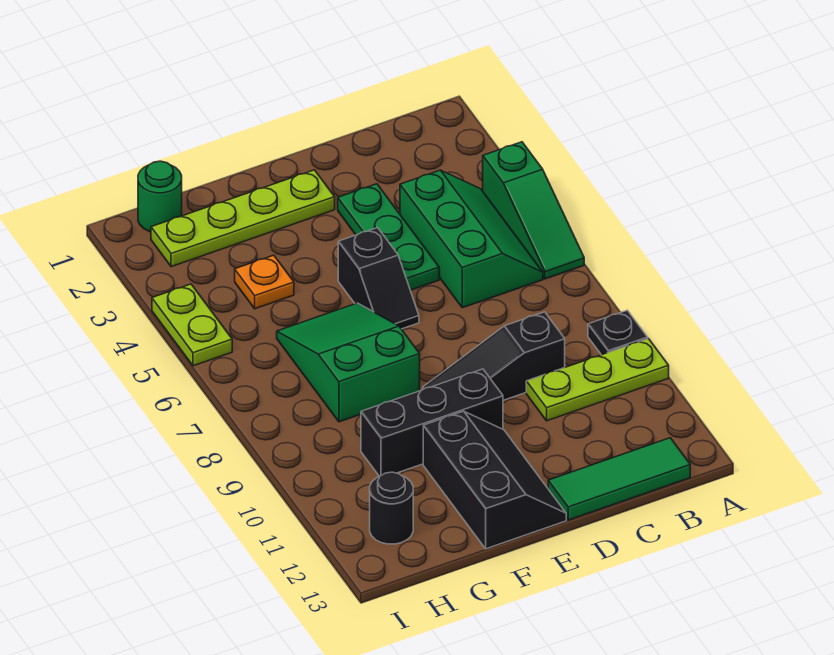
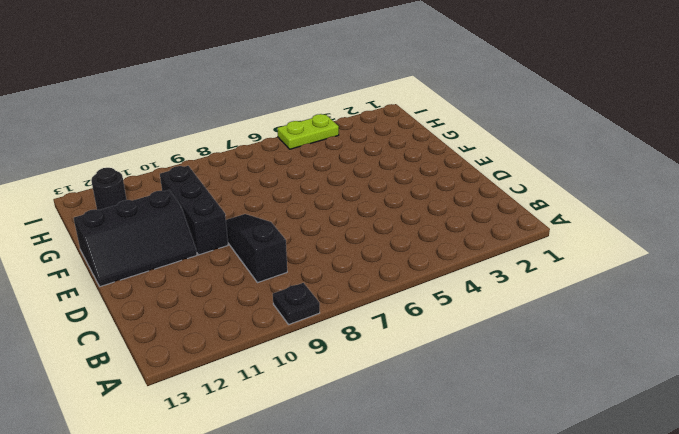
none -> green slope A4:A6 level 1 top 4
none -> lime plate A10:C10 level 1
none -> green slope B4:C6 level 1 top C

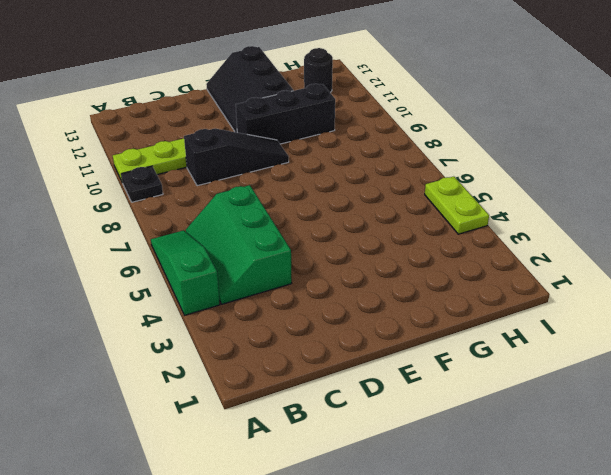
none -> green tile B13:D13 level 1
none -> green plate D3:D5 level 1
none -> lime plate E2:H2 level 1

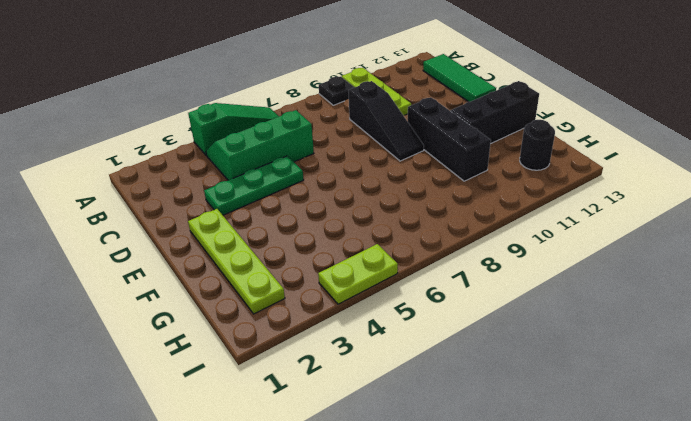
none -> black slope E5:E6 level 1 top 5
none -> green slope F6:G8 level 1 top 8
none -> orange plate G4 level 1

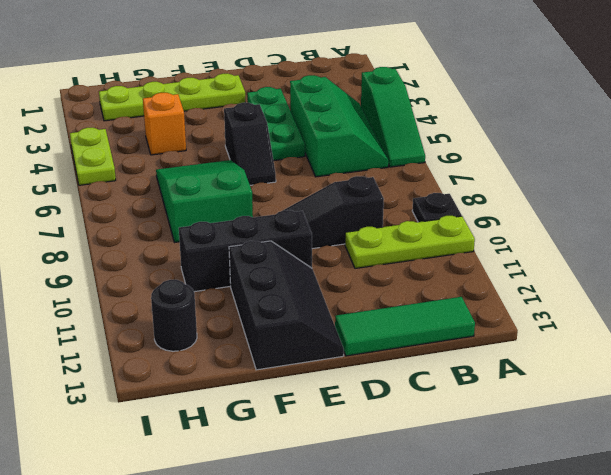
orange brick G4 level 1 -> orange plate G4 level 1
none -> green round brick H1 level 1

